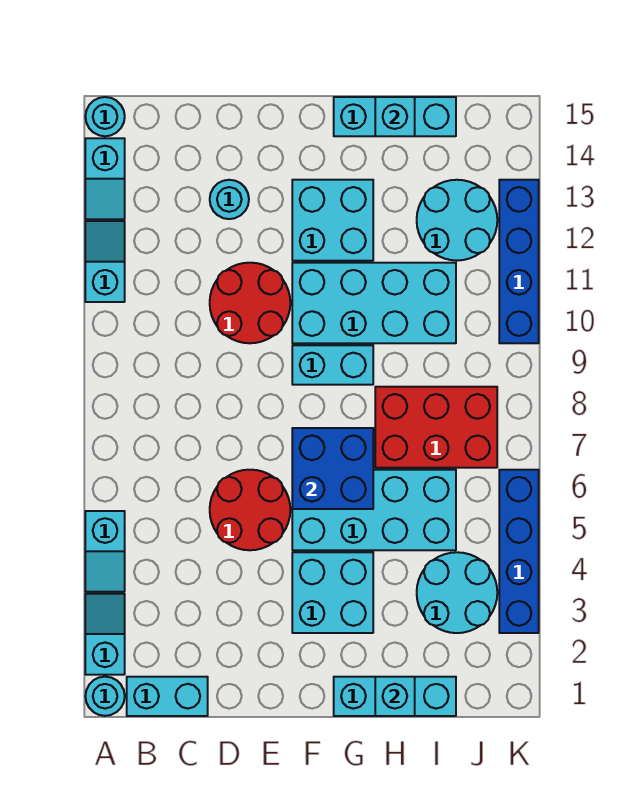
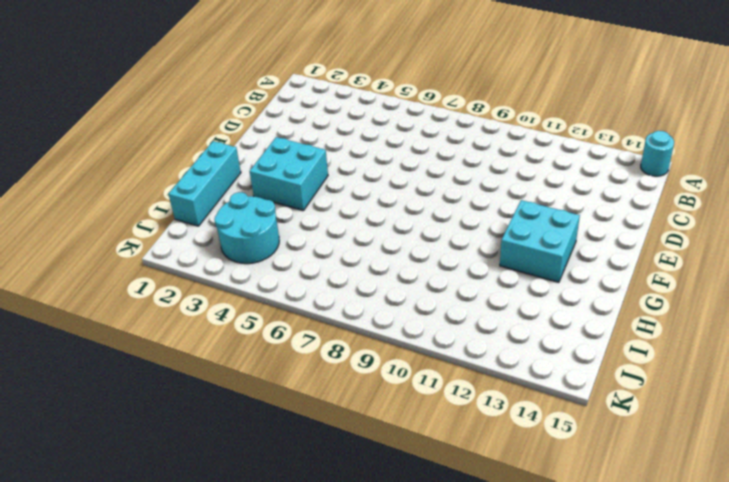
none -> cyan round brick A1 level 1
none -> cyan slope A2:A3 level 1 top 2
none -> cyan slope A4:A5 level 1 top 5

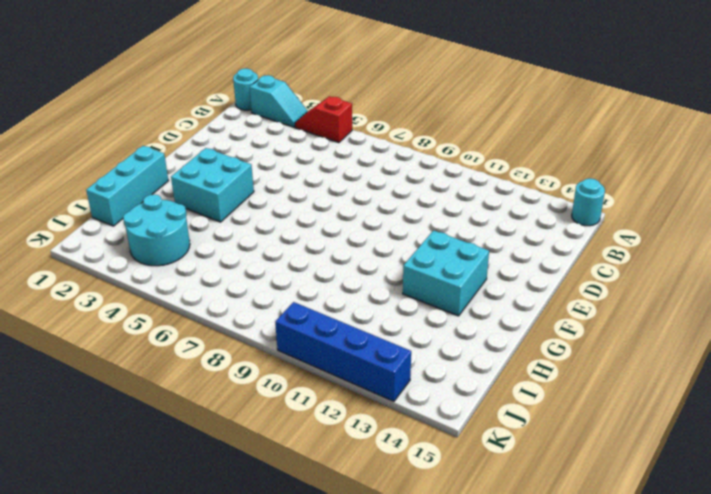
red slope A4:A5 level 1 top 5 -> cyan slope A4:A5 level 1 top 5
none -> cyan slope A11:A12 level 1 top 11
none -> cyan slope A13:A14 level 1 top 14
none -> cyan brick B1:C1 level 1

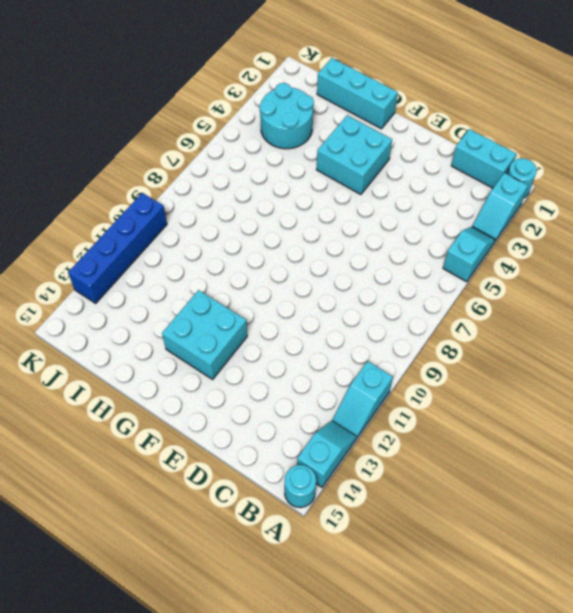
none -> red round brick D5:E6 level 1
none -> red round brick D10:E11 level 1
none -> cyan round brick D13 level 1

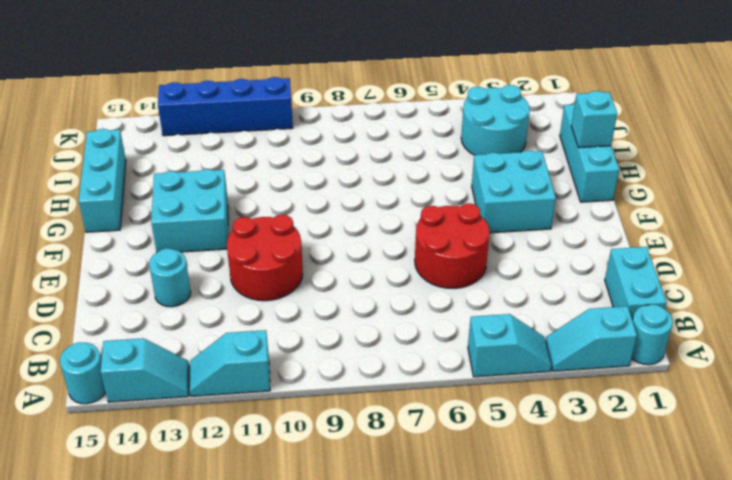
none -> cyan brick F5:I6 level 1
none -> cyan brick F9:G9 level 1
none -> cyan brick F10:I11 level 1

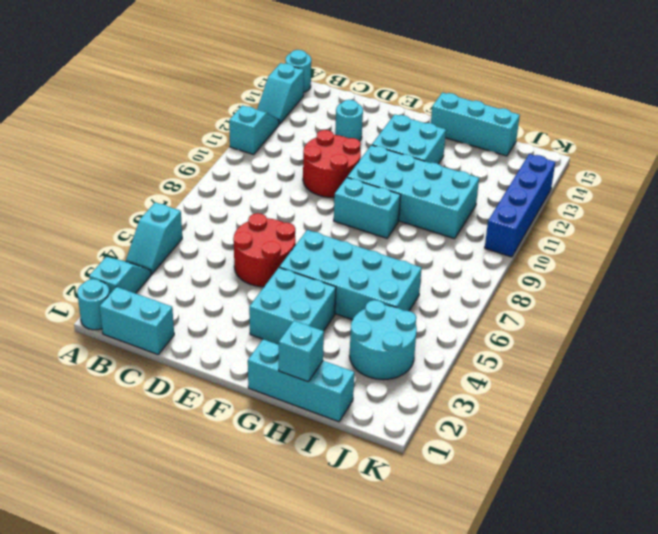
none -> red brick H7:J8 level 1
none -> cyan round brick I12:J13 level 1
none -> blue brick K3:K6 level 1

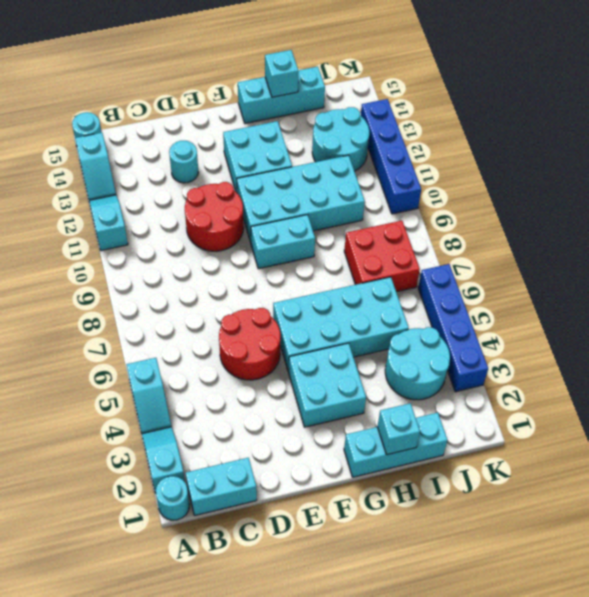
red brick I7:J8 level 1 -> red brick H7:J8 level 1
none -> blue brick F6:G7 level 2

